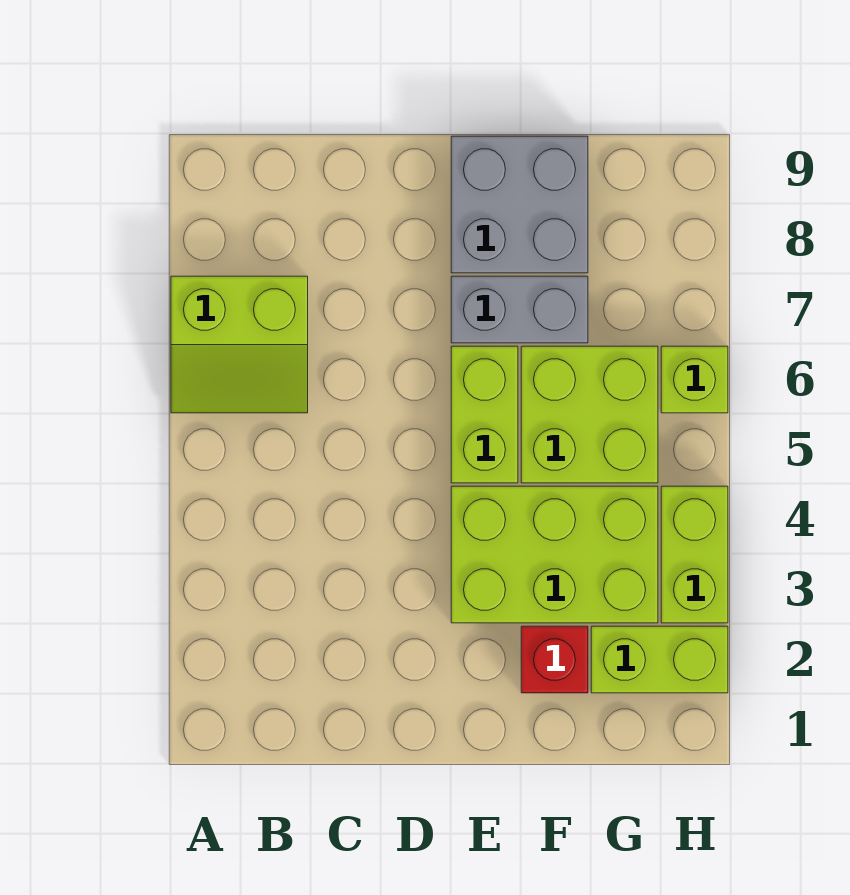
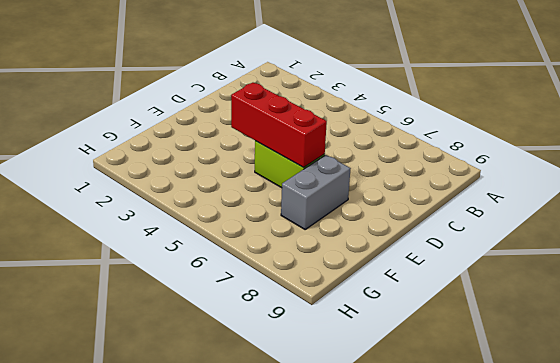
red brick E4:E6 level 2 -> none
none -> lime slope A6:B7 level 1 top 7
none -> lime brick E3:G4 level 1

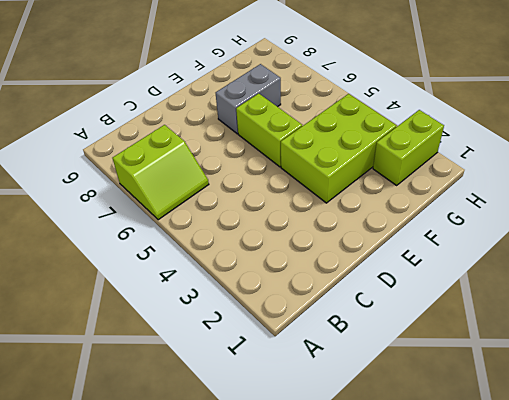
none -> grey brick E8:F9 level 1
none -> red brick F2 level 1

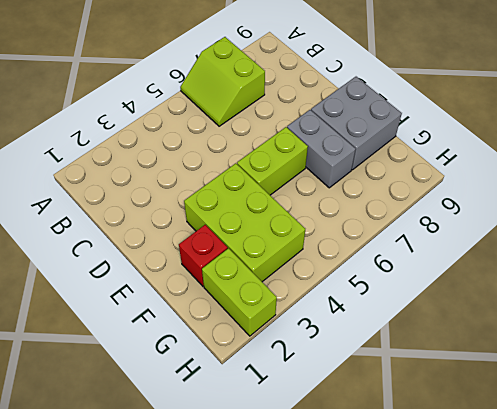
none -> lime brick F5:G6 level 1
none -> lime brick H3:H4 level 1

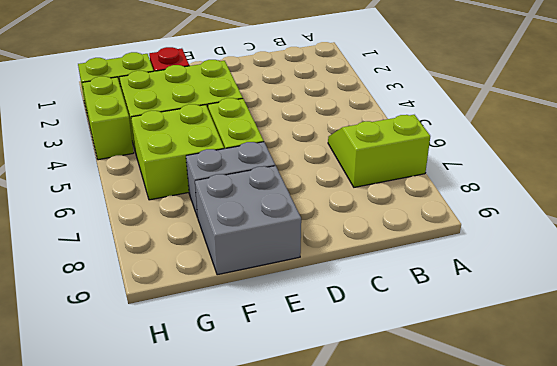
none -> lime brick H6 level 1

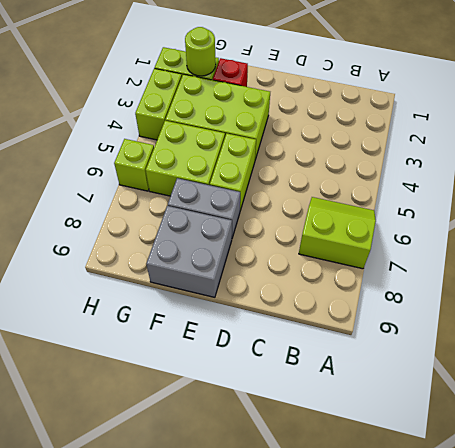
lime round brick G2 level 2 -> none

